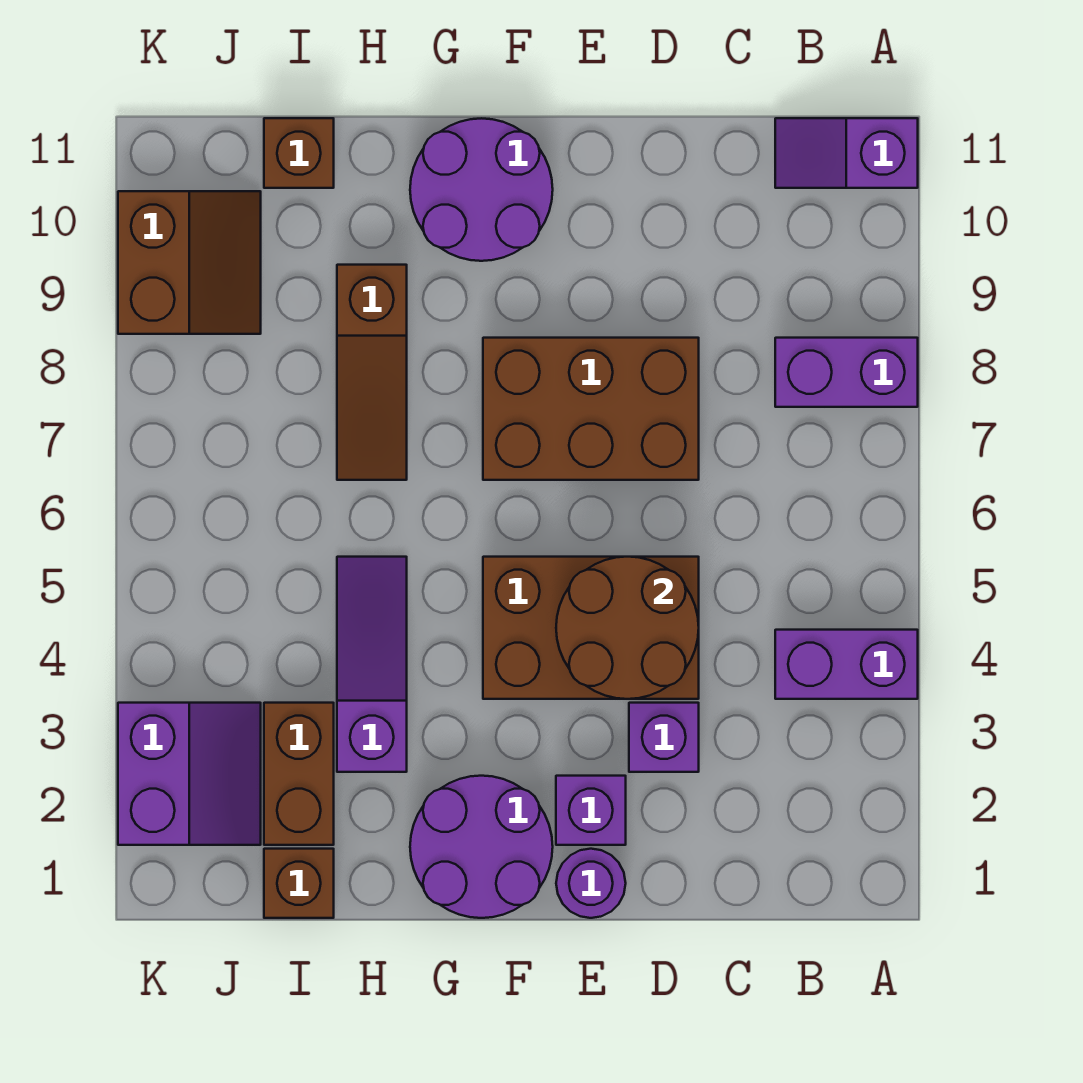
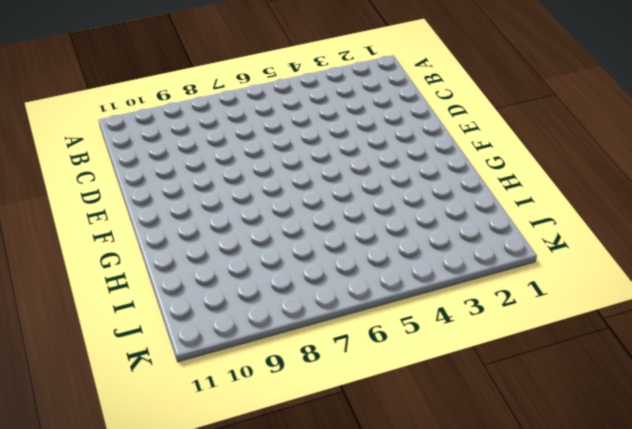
none -> purple brick A4:B4 level 1
none -> purple brick A8:B8 level 1
none -> purple slope A11:B11 level 1 top A

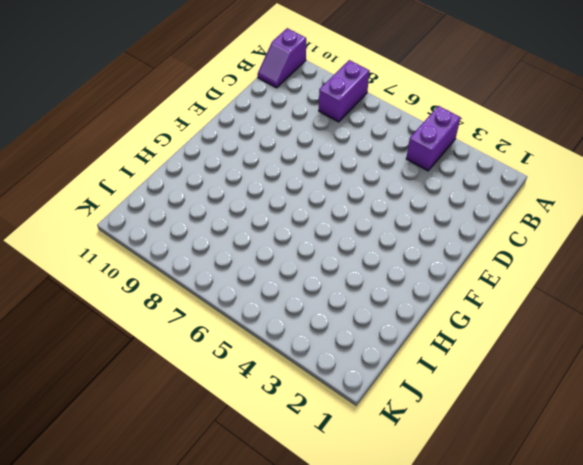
none -> purple brick D3 level 1
none -> brown brick D4:F5 level 1
none -> brown brick D7:F8 level 1

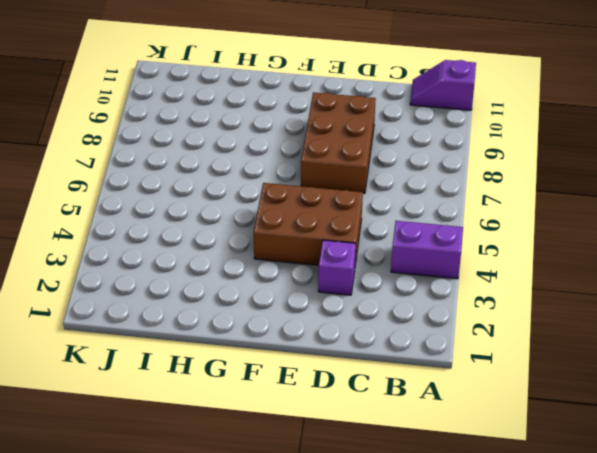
brown brick D7:E9 level 1 -> brown brick D7:F8 level 1
none -> purple brick A8:B8 level 1
none -> purple round brick E1 level 1
none -> purple brick E2 level 1

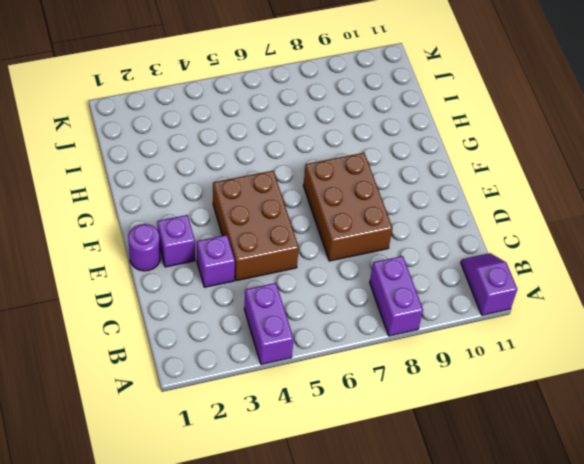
none -> purple round brick F1:G2 level 1
none -> purple round brick F10:G11 level 1
none -> purple slope H3:H5 level 1 top 3

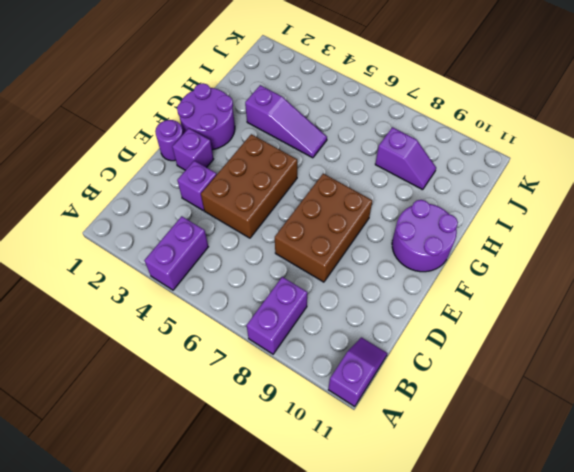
purple slope I8:I9 level 1 top 8 -> none
none -> brown slope H7:H9 level 1 top 9
none -> brown brick I1 level 1
none -> brown brick I2:I3 level 1

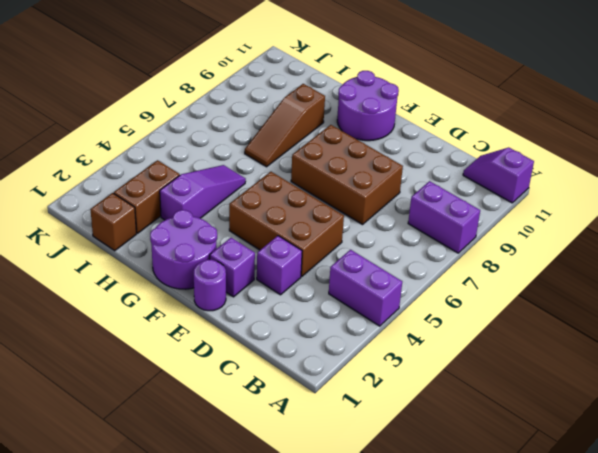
none -> brown brick I11 level 1
none -> purple slope J2:K3 level 1 top K
none -> brown slope J9:K10 level 1 top K

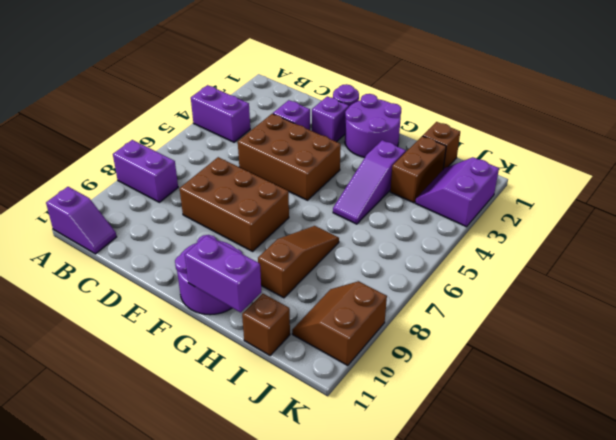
purple brick G11:H11 level 2 -> none
none -> brown round brick D4:E5 level 2

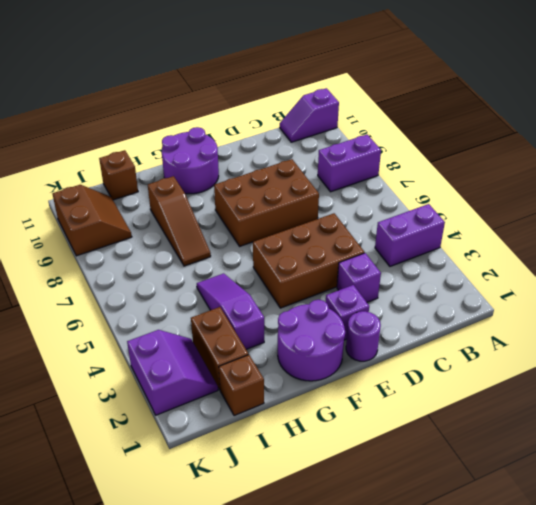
none -> brown round brick D4:E5 level 2

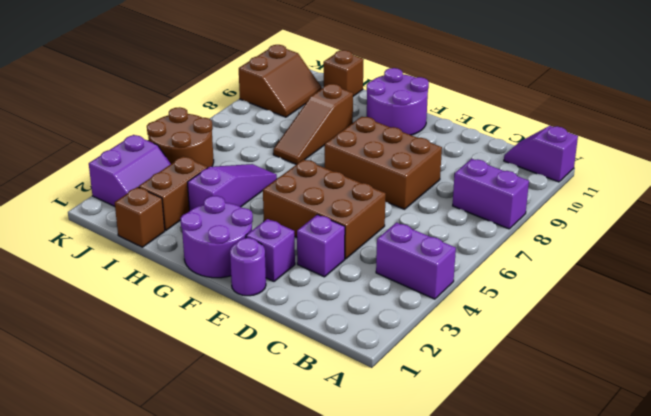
brown round brick J4:K5 level 1 -> brown round brick D4:E5 level 2

